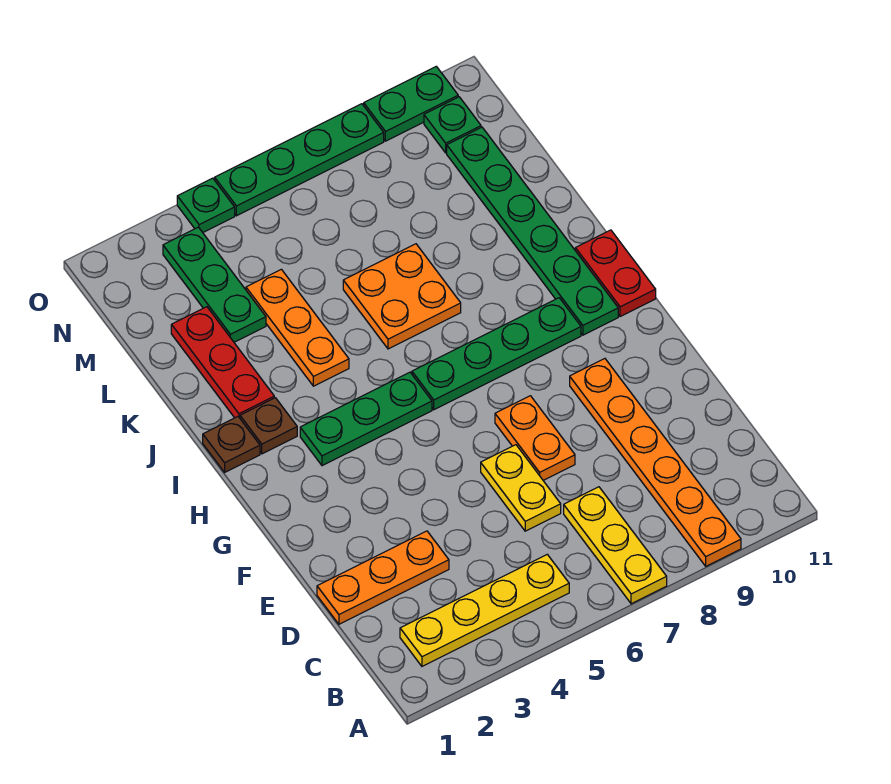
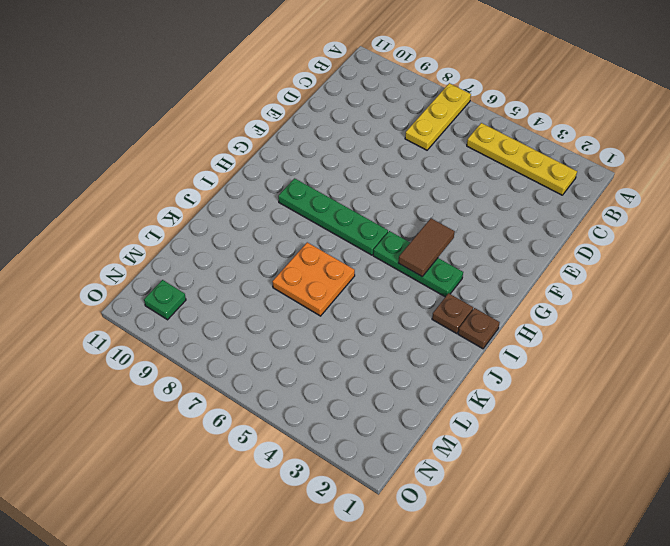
brown tile G4:H4 level 2 -> none
none -> orange plate A9:F9 level 1
none -> orange plate D1:D3 level 1
none -> yellow plate D6:E6 level 1

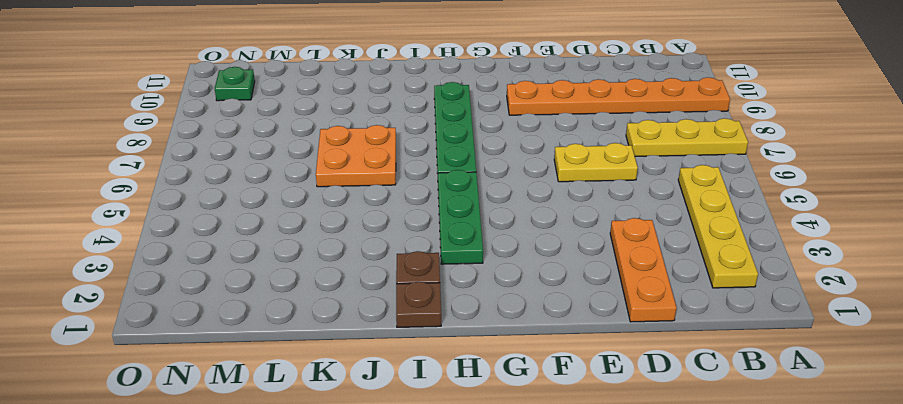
none -> orange plate E7:F7 level 1
none -> green plate H10:M10 level 1
none -> red plate H11:I11 level 1

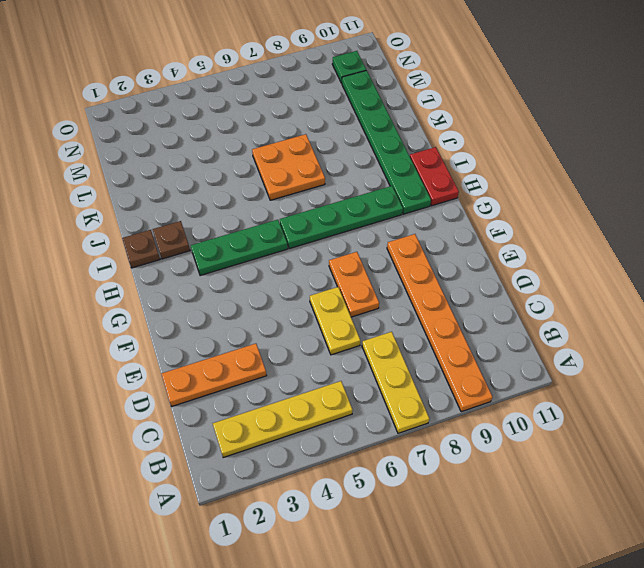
none -> red plate J2:L2 level 1
none -> orange plate J4:L4 level 1
none -> green plate L3:N3 level 1

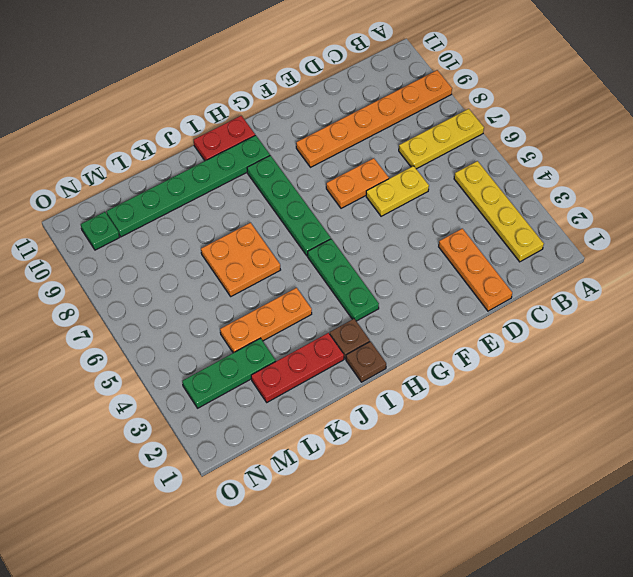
none -> green plate O4 level 1
none -> green plate O5:O8 level 1
none -> green plate O9:O10 level 1

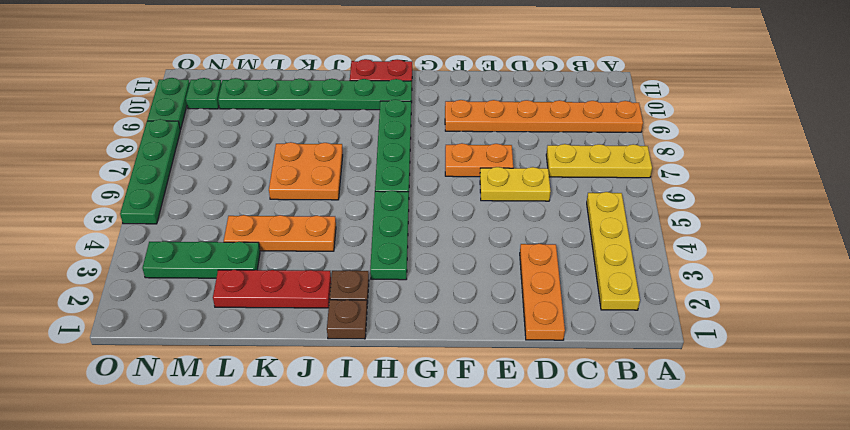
none -> green plate O4 level 1

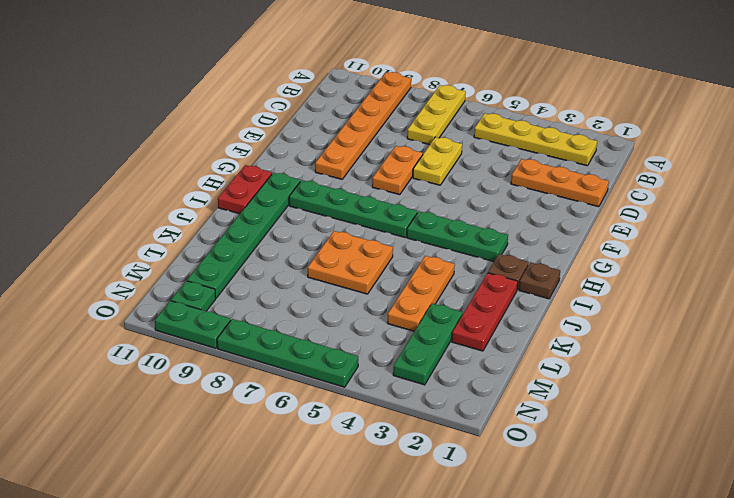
none -> green plate O4 level 1

